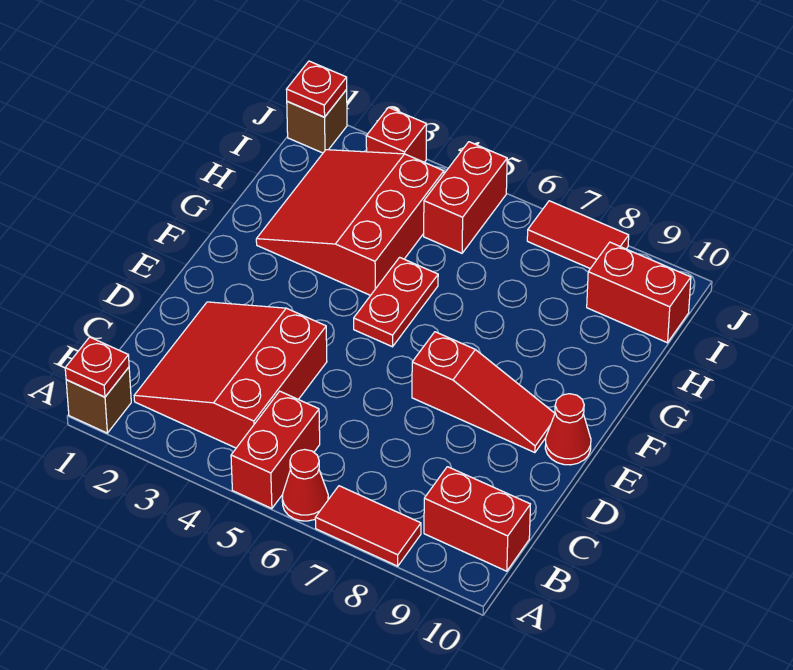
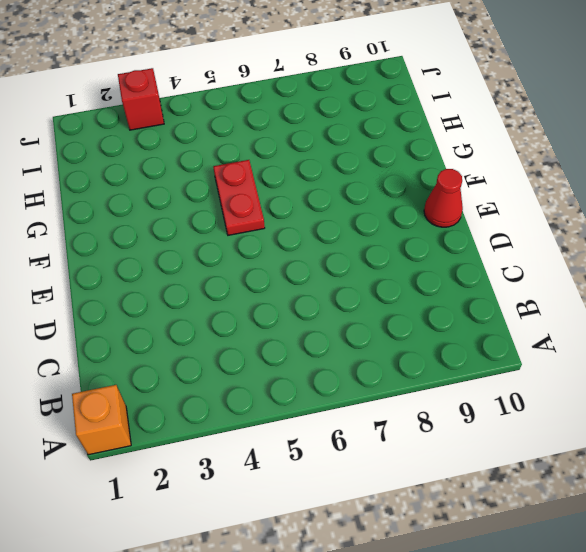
orange brick A1 level 1 -> brown brick A1 level 1
none -> red brick A5:B5 level 1
none -> red cone A6 level 1
none -> red tile A7:A8 level 1

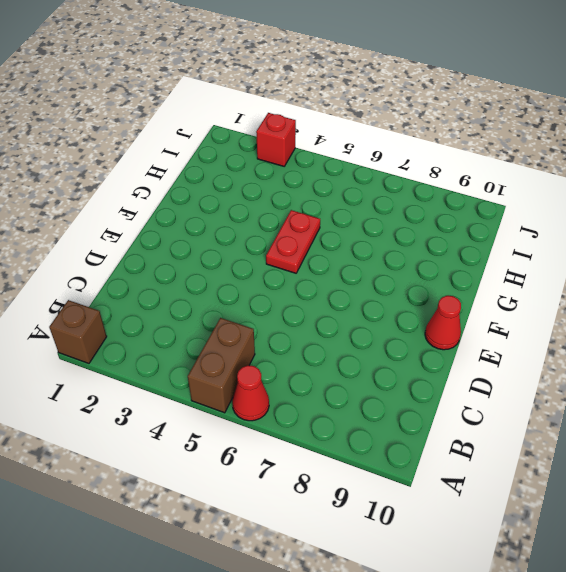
brown brick A5:B5 level 1 -> red brick A5:B5 level 1
none -> red tile A7:A8 level 1
none -> red slope B2:D4 level 1 top 4
none -> red brick B9:B10 level 1

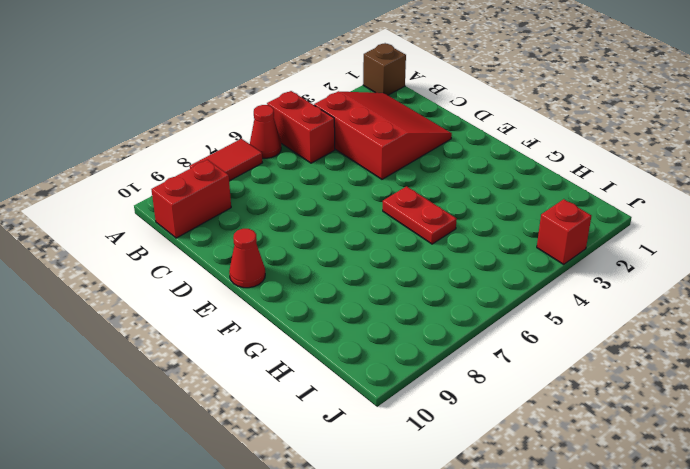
none -> red slope E7:E9 level 1 top 7
none -> red slope G2:I4 level 1 top 4
none -> red brick I5:J5 level 1

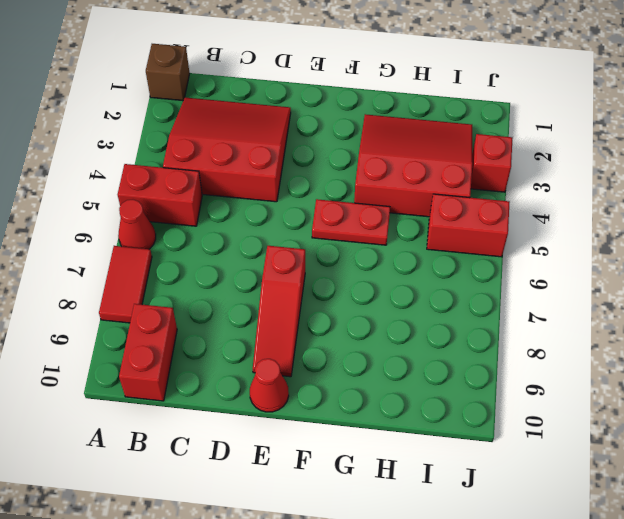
none -> red brick I9:I10 level 1
none -> brown brick J1 level 1
none -> red tile J7:J8 level 1

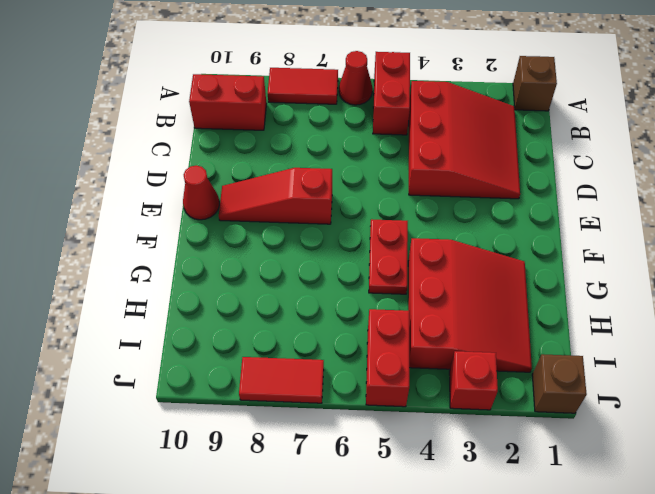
none -> red brick I9:I10 level 1
none -> red plate A1 level 2
none -> red plate J1 level 2

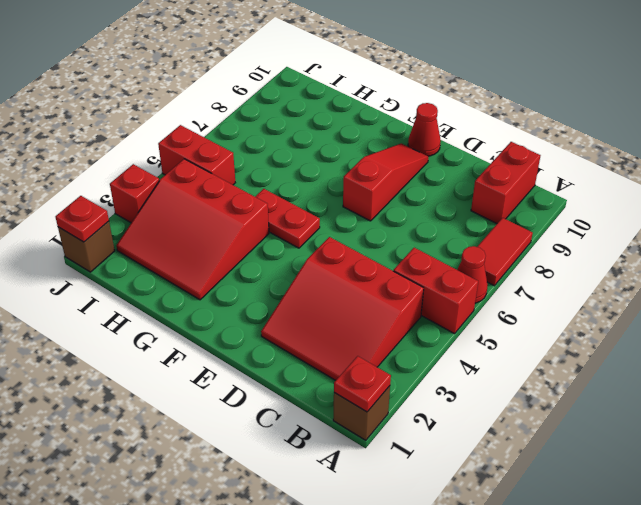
none -> red brick I9:I10 level 1
none -> red tile J7:J8 level 1

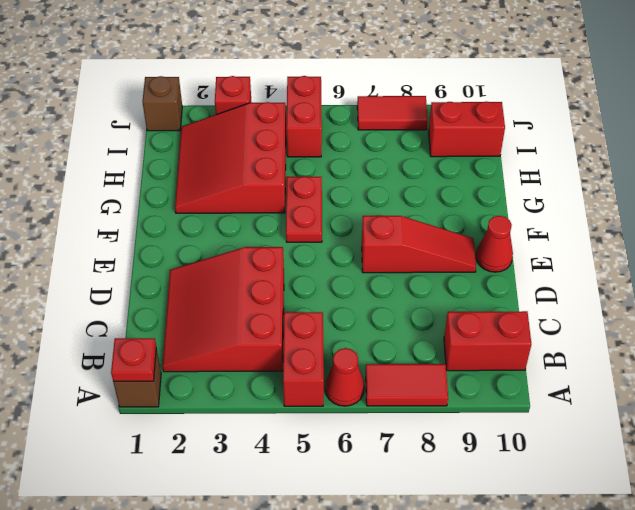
none -> red plate J1 level 2

